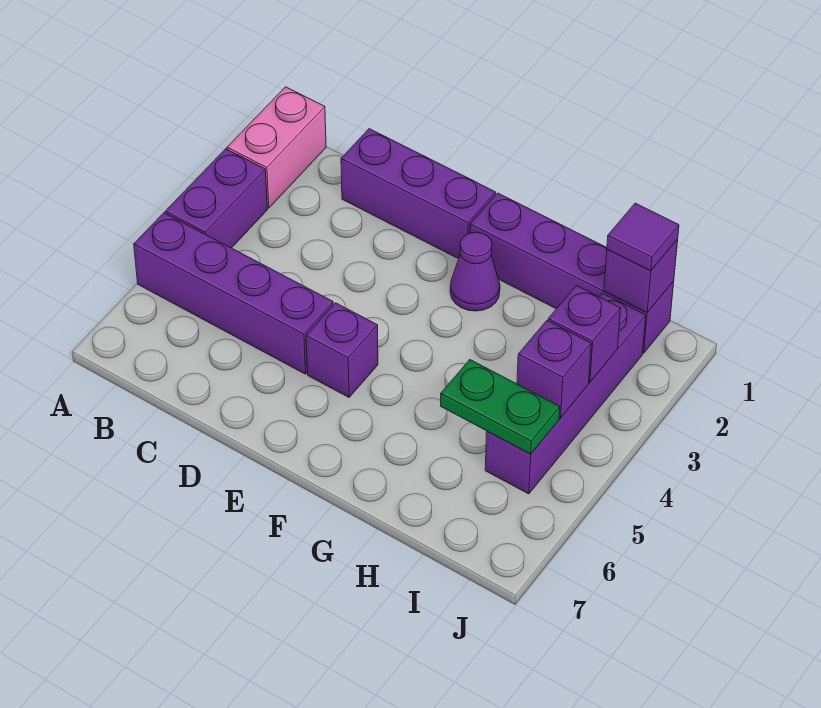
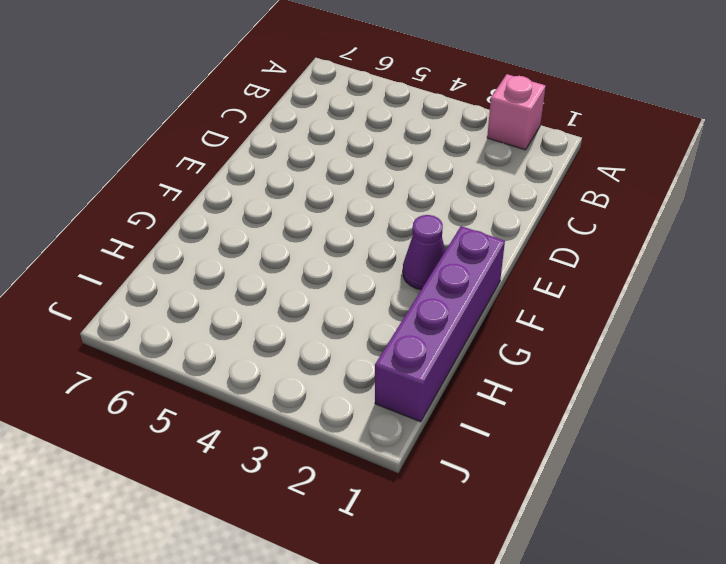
pink brick A2 level 1 -> pink brick A1:A2 level 1
none -> purple brick A3:A4 level 1
none -> purple brick A5:D5 level 1
none -> purple brick C1:E1 level 1

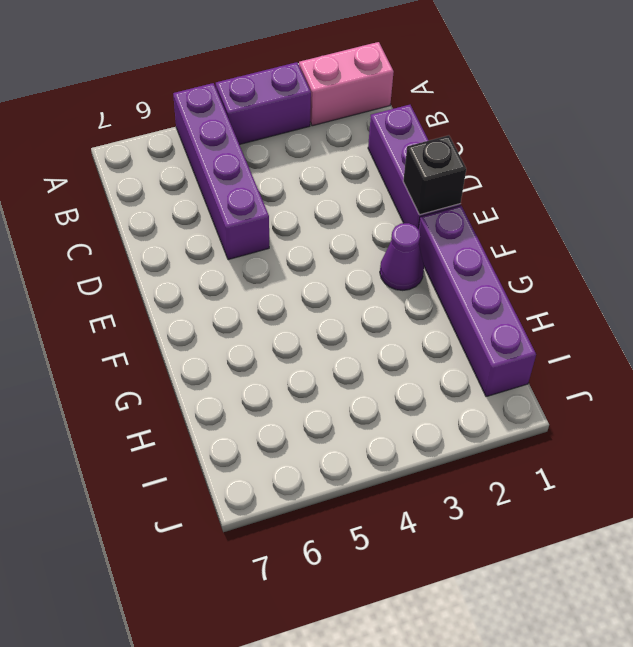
black brick E1 level 2 -> none
none -> purple brick E5 level 1
none -> purple brick I2:I5 level 1
none -> green plate H5:I5 level 2

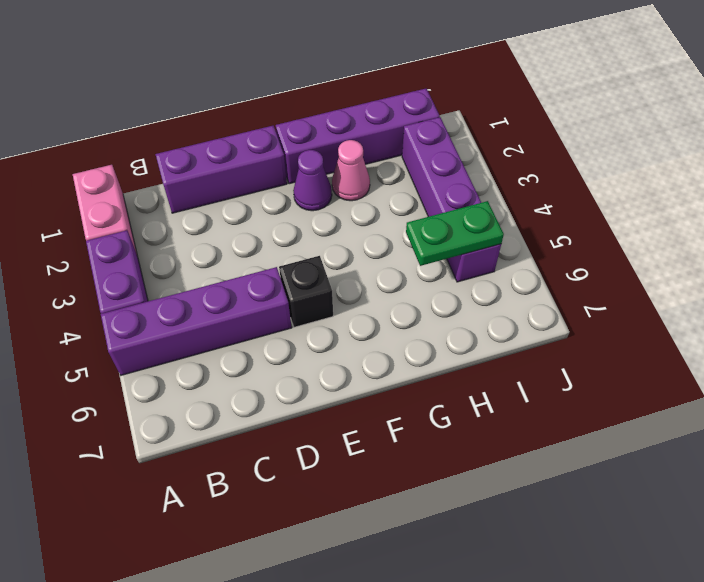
black brick E5 level 1 -> purple brick E5 level 1
pink cone G2 level 1 -> none
none -> purple brick I1 level 2
none -> purple brick I3 level 2
none -> purple brick I4 level 2

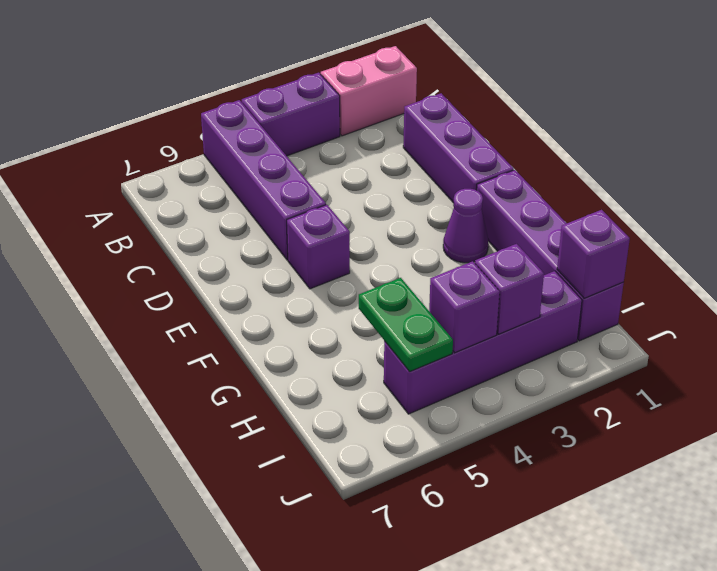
none -> purple tile I1 level 3

